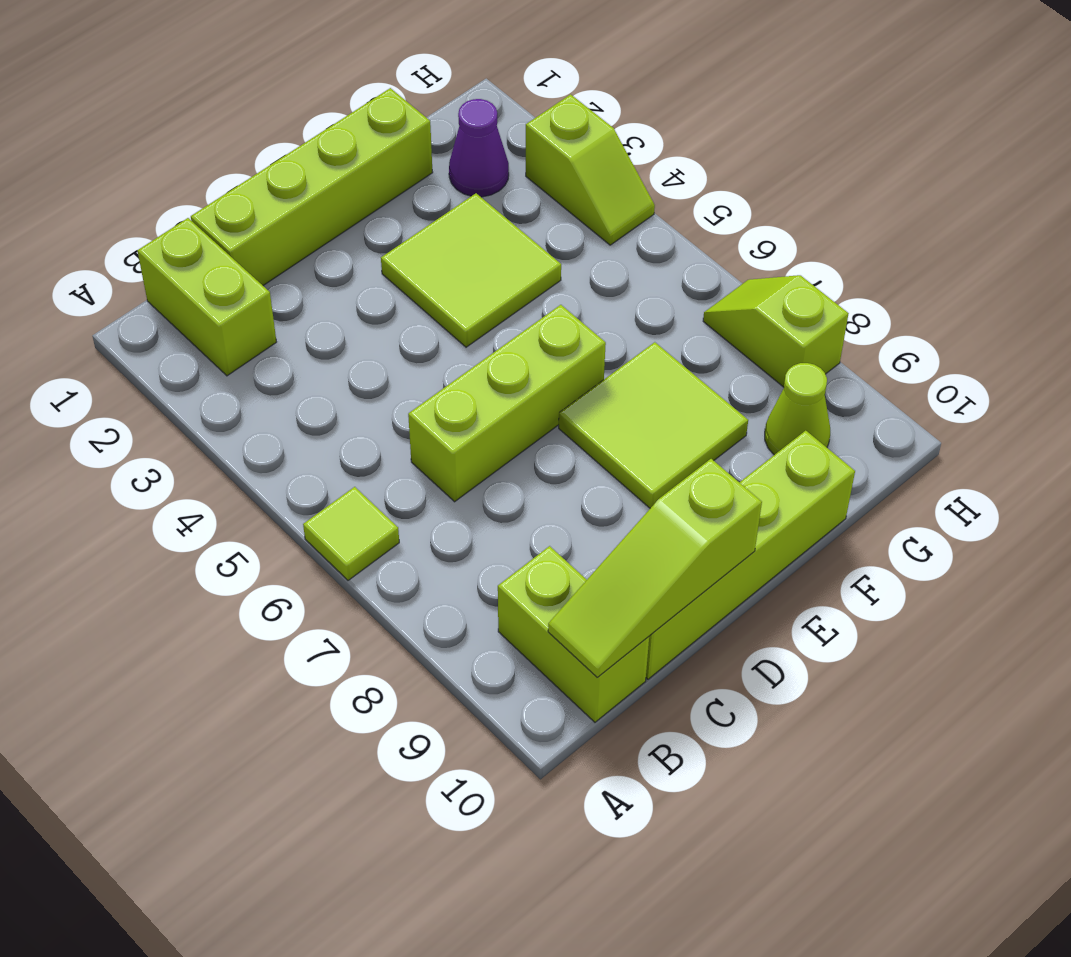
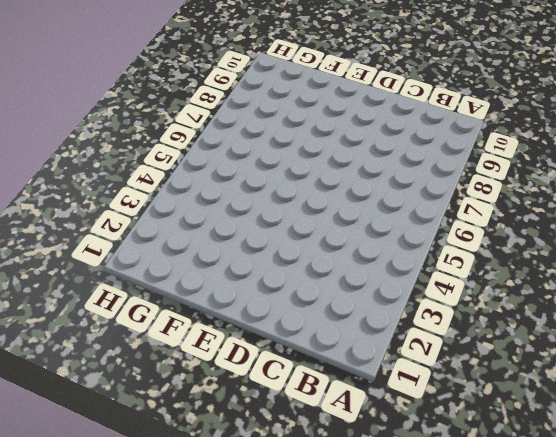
none -> lime tile A6 level 1
none -> lime brick B1:B2 level 1
none -> lime brick B9:B10 level 1

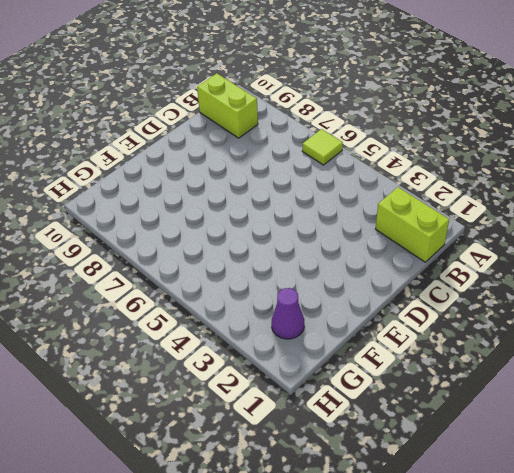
none -> lime brick C1:F1 level 1
none -> lime brick C6:E6 level 1
none -> lime brick C10:F10 level 1

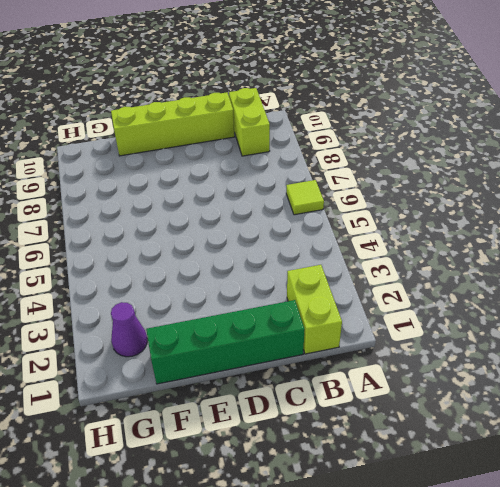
green brick C1:F1 level 1 -> lime brick C1:F1 level 1
none -> lime brick C6:E6 level 1
none -> lime tile E3:F4 level 1
none -> lime tile E7:F8 level 1

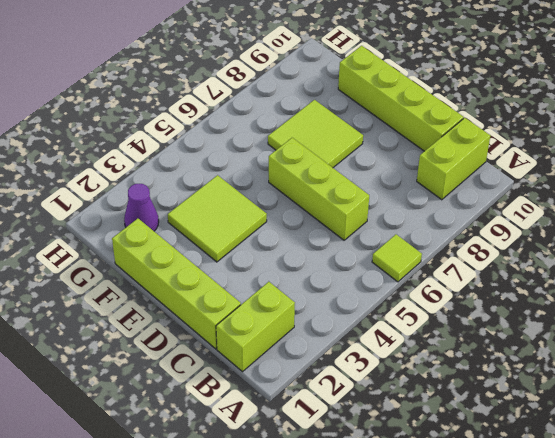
none -> lime cone G9 level 1
none -> lime slope H3:H4 level 1 top 3
none -> lime slope H7:H8 level 1 top 8

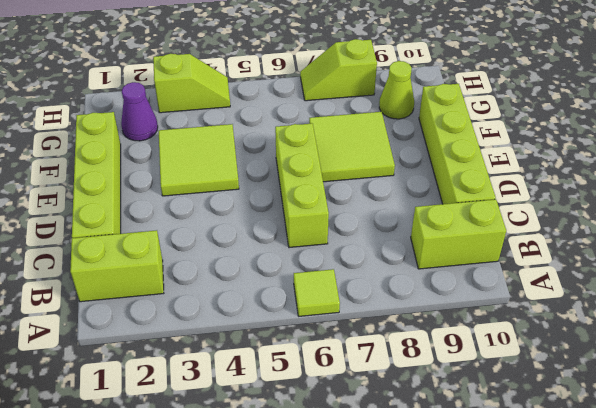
none -> lime slope B10:D10 level 2 top D

